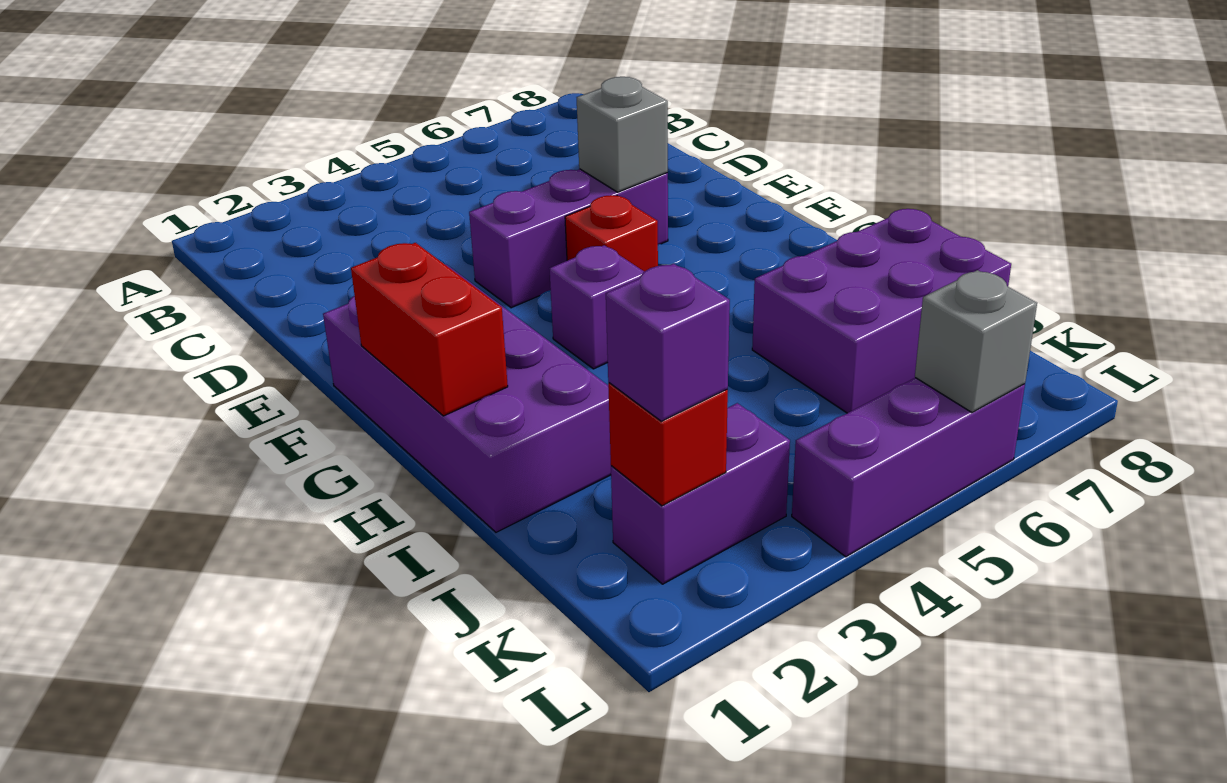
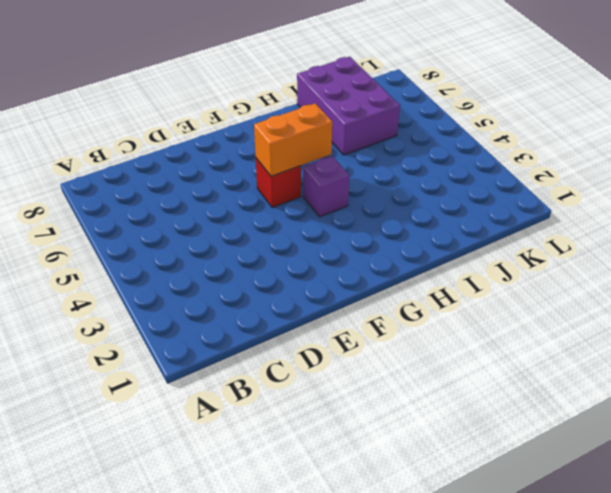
orange brick F5:G5 level 2 -> none
none -> purple brick E4:E6 level 1
none -> purple brick F1:I2 level 1
none -> purple brick K2:K3 level 1

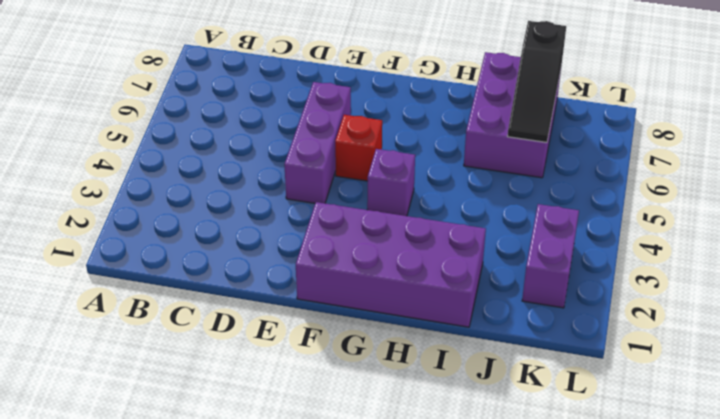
black slope J6:J8 level 2 top 8 -> none
none -> purple brick L4:L6 level 1
none -> grey brick E6 level 2
none -> red brick G1:H1 level 2

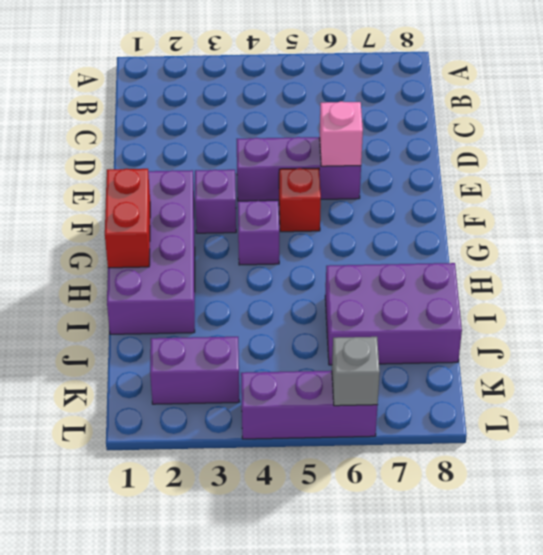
pink brick E6 level 2 -> grey brick E6 level 2
purple brick F3 level 1 -> purple brick K2 level 3
none -> red brick K2 level 2

